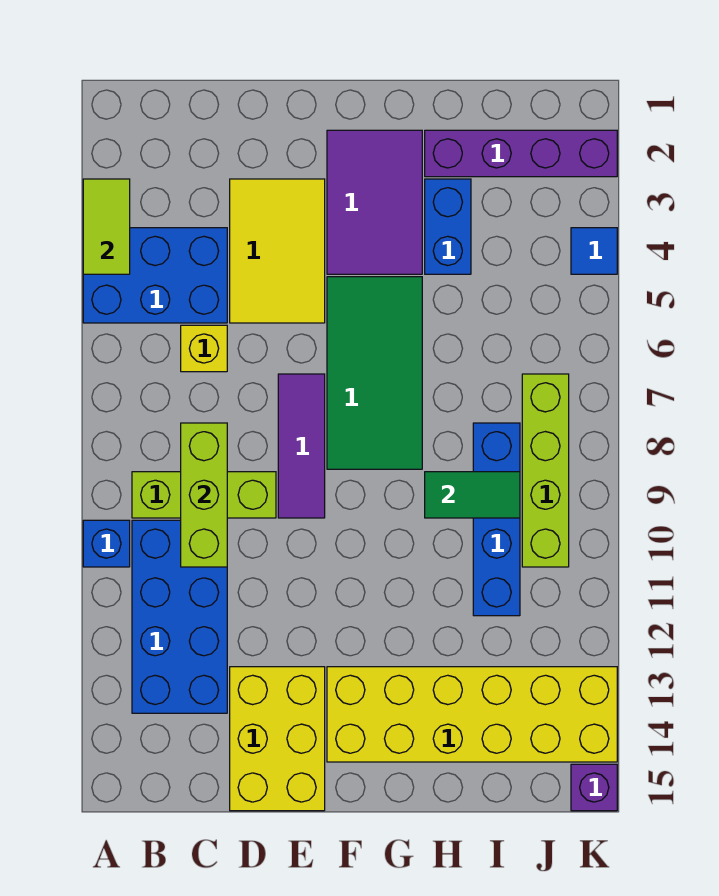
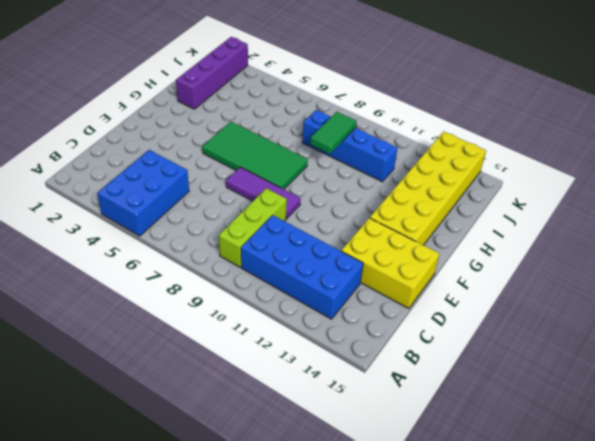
none -> blue brick A10 level 1
none -> yellow brick C6 level 1
none -> yellow tile D3:E5 level 1

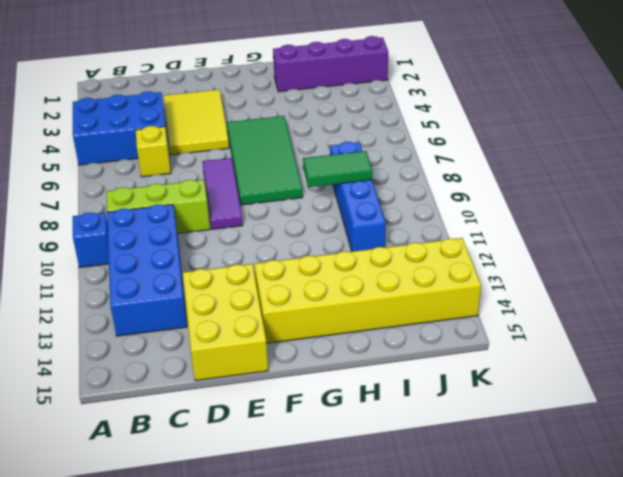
none -> purple tile F2:G4 level 1
none -> blue brick H3:H4 level 1
none -> lime brick J7:J10 level 1

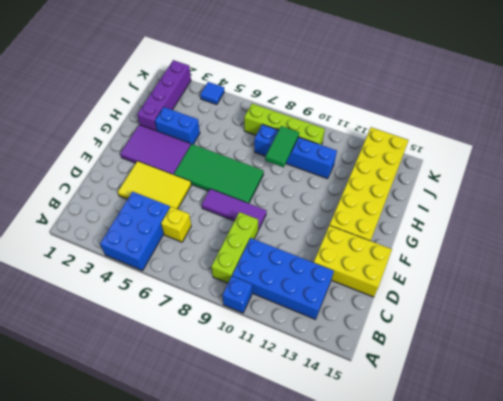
none -> purple brick K15 level 1
none -> lime tile A3:A4 level 2
none -> lime brick C8:C10 level 2

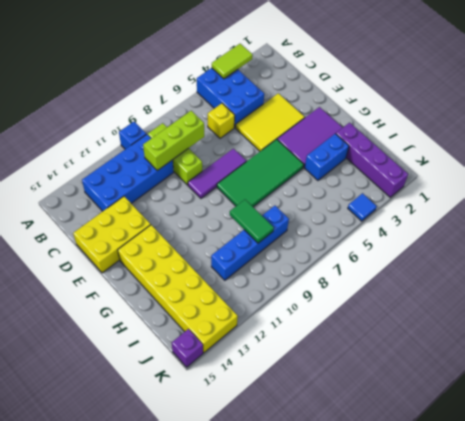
none -> lime brick J7:J10 level 1

